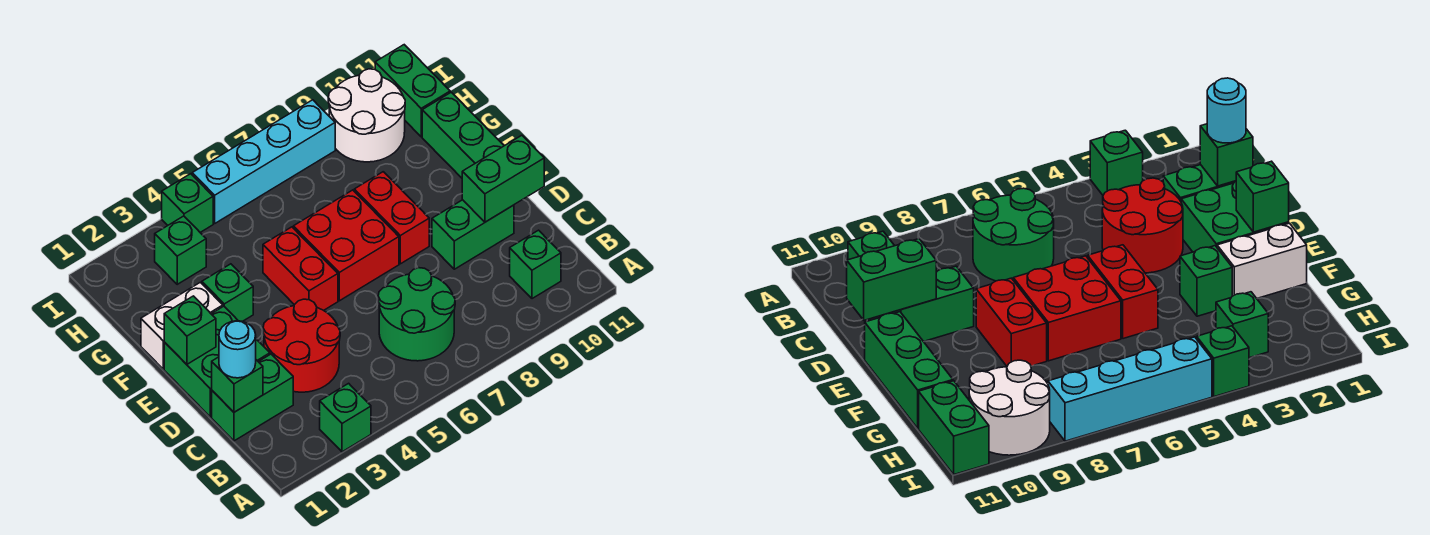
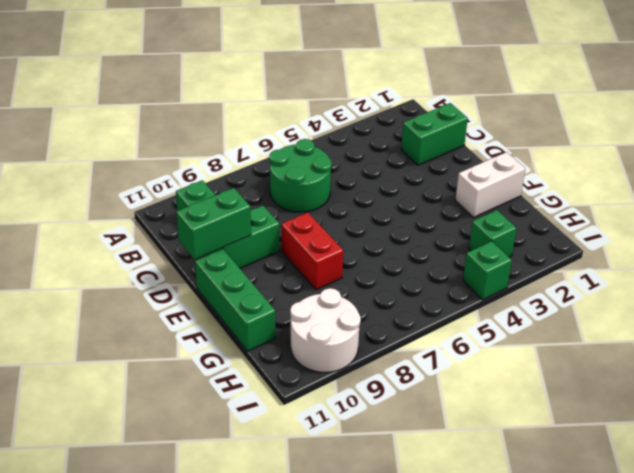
none -> green brick A3 level 1
none -> red round brick C3:D4 level 1
none -> green brick D1:E2 level 1

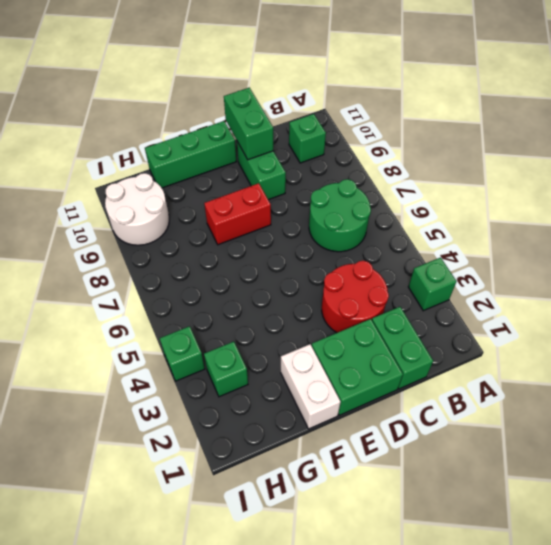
none -> red brick E5:F5 level 1
none -> red brick E6:F7 level 1
none -> green brick F3 level 1

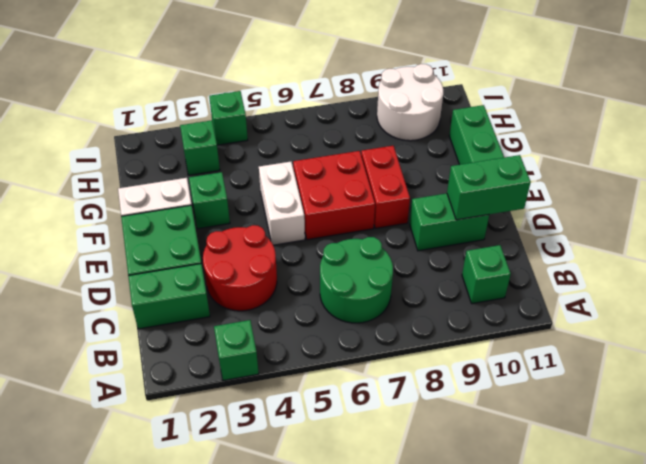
white brick E5:F5 level 1 -> red brick E5:F5 level 1
none -> green brick H11:I11 level 1
none -> cyan brick I5:I8 level 1
none -> green brick C1 level 2

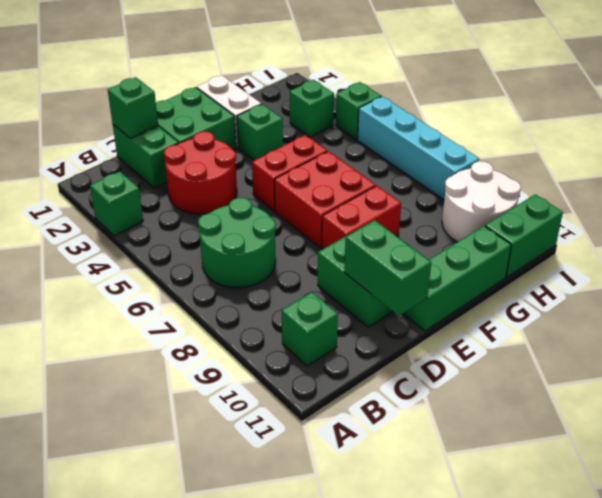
none -> green brick E1 level 2
none -> cyan round brick C1 level 3

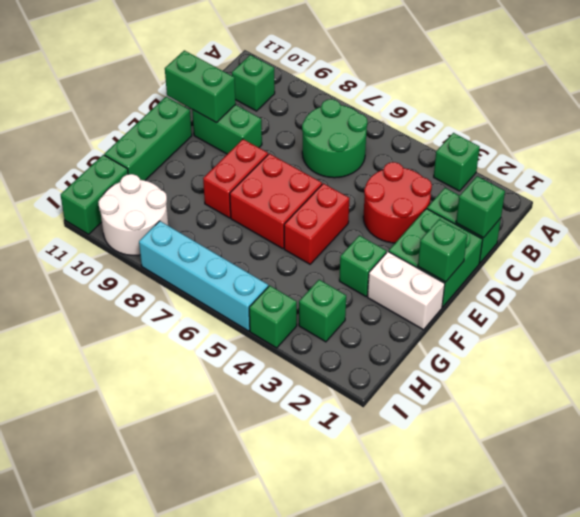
none -> cyan round brick C1 level 3

